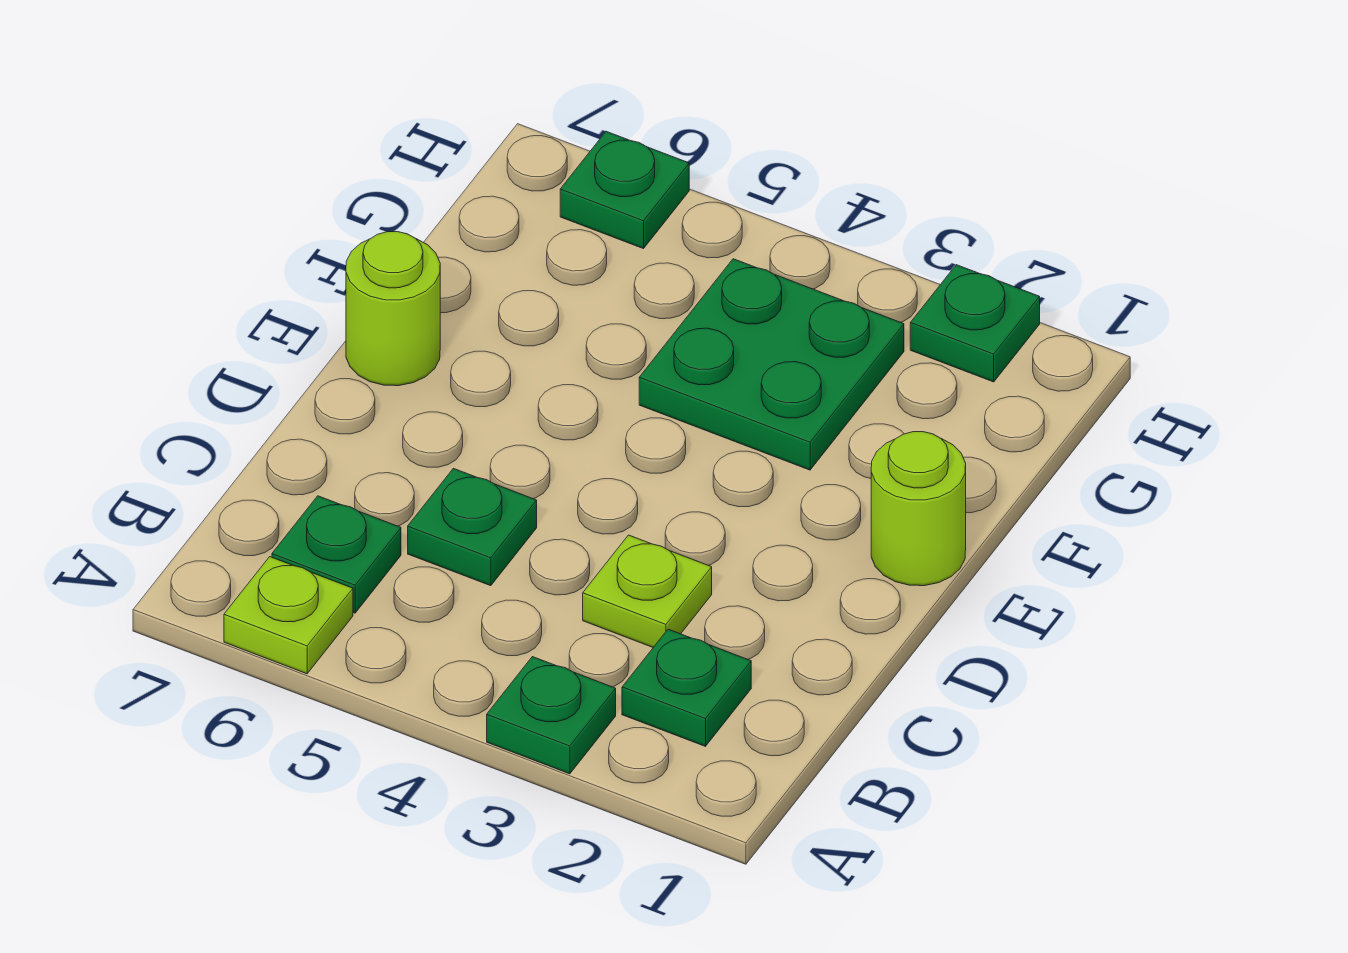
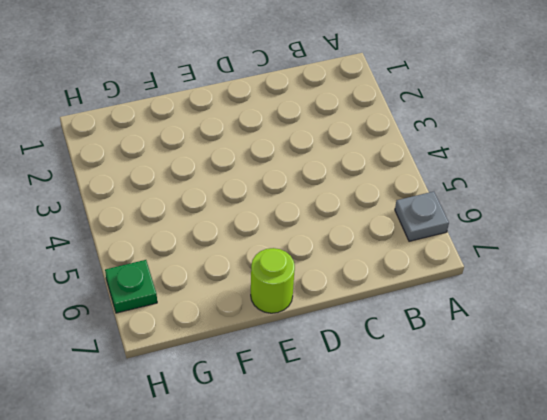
grey plate A6 level 1 -> lime plate A6 level 1
none -> green plate A3 level 1
none -> green plate B2 level 1

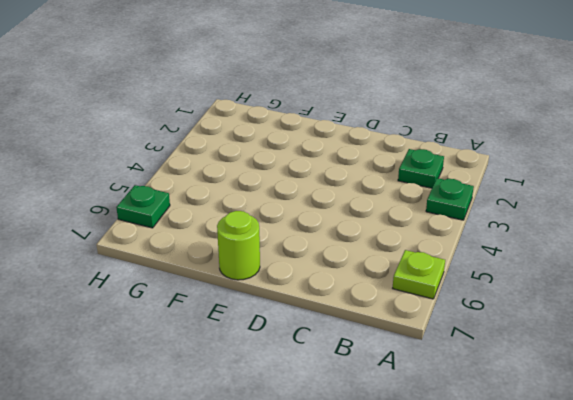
none -> green plate B6 level 1
none -> lime plate C3 level 1

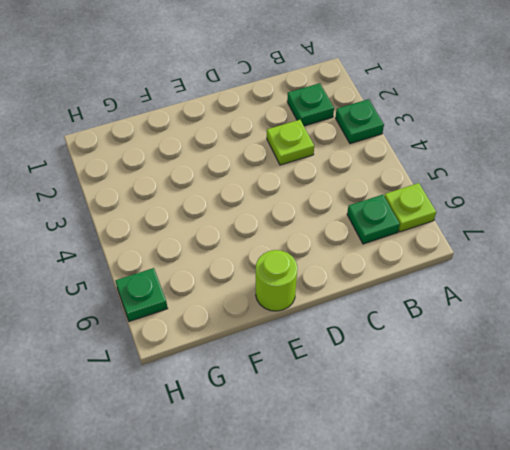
none -> green plate C5 level 1
none -> lime round brick E1 level 1

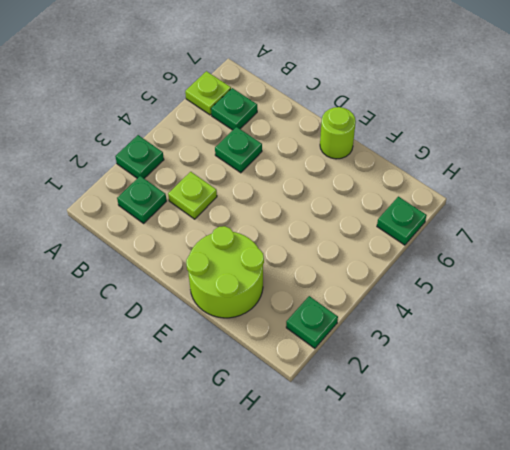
lime round brick E1:F2 level 1 -> lime round brick E1 level 1
none -> green plate F3:G4 level 1

